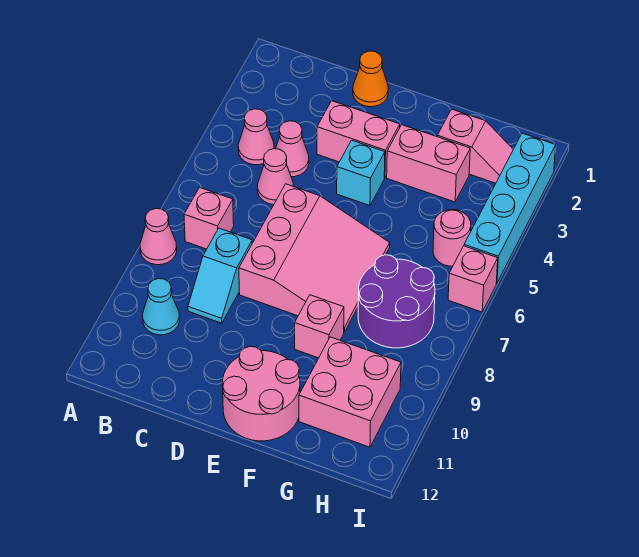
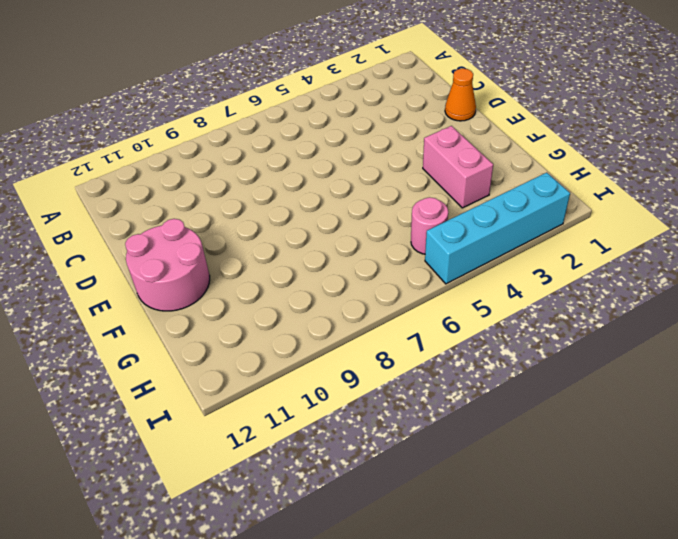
none -> pink cone A8 level 1
none -> pink cone B4 level 1
none -> pink brick B7 level 1

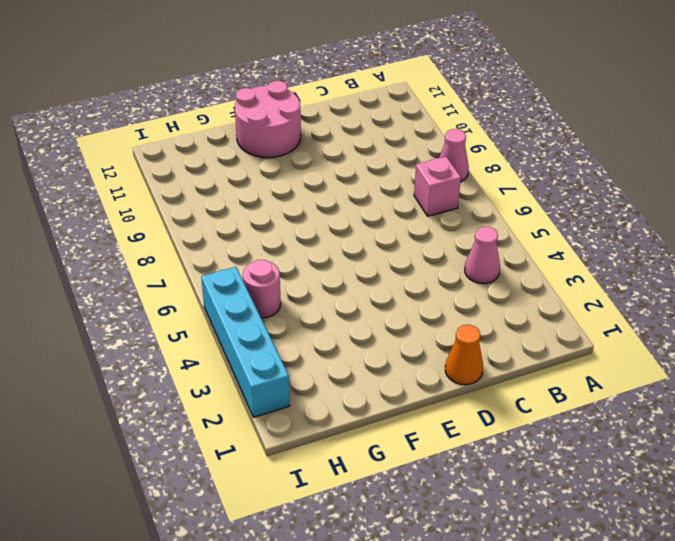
none -> cyan cone B10 level 1
none -> pink cone C4 level 1
none -> pink cone C5 level 1

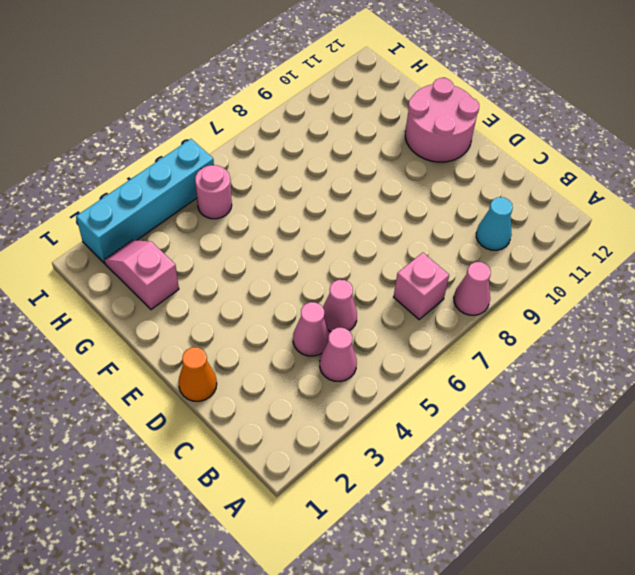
none -> cyan slope C8:C9 level 1 top 8
none -> pink brick D3:E3 level 1
none -> pink slope D6:F8 level 1 top D

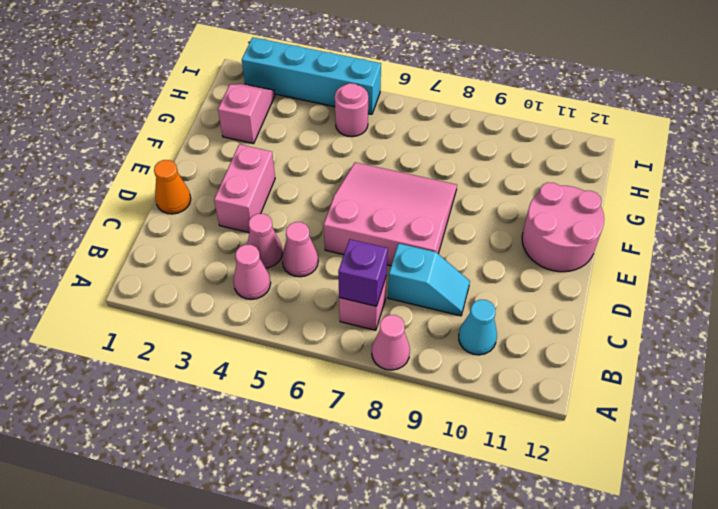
purple brick B7 level 2 -> none
none -> cyan brick E4 level 1
none -> pink brick F3:G3 level 1
none -> pink brick F9 level 1

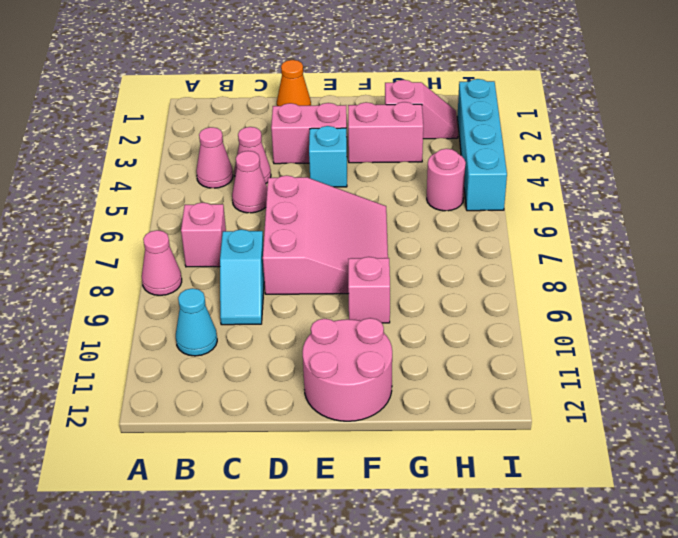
none -> purple round brick G7:H8 level 1
none -> pink brick G10:H11 level 1
none -> pink brick I6 level 1

